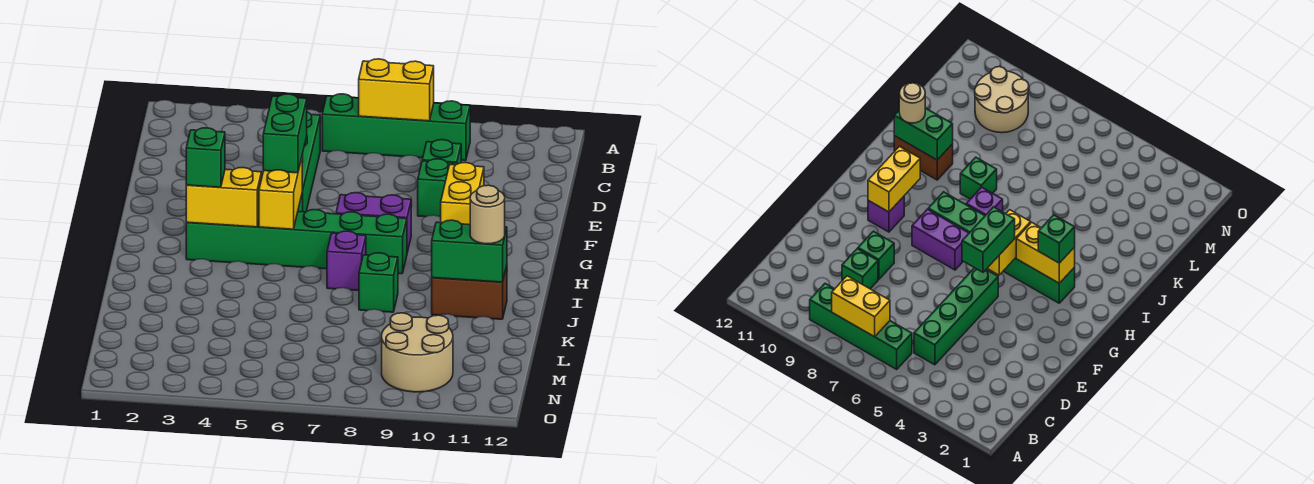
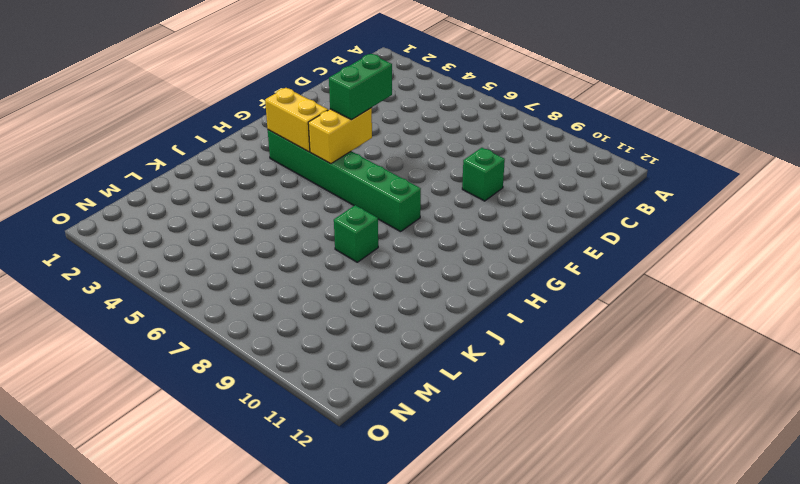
none -> green brick B6:B9 level 1
none -> green brick C5:F5 level 1
none -> green brick D9 level 1

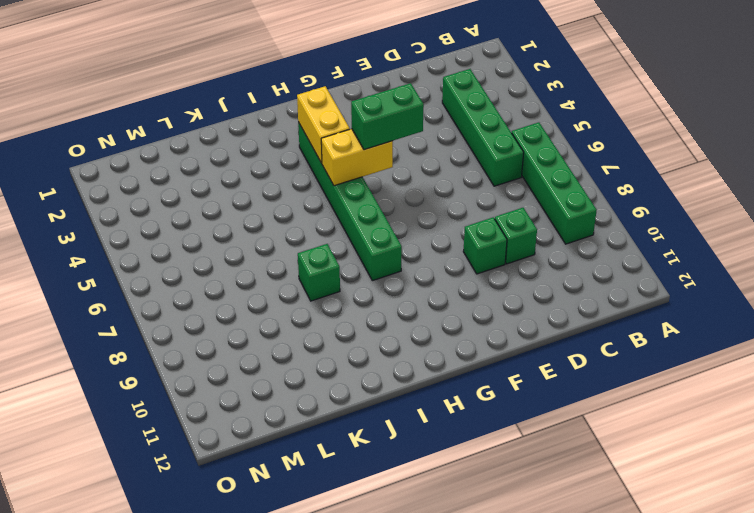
green brick C3:C6 level 1 -> green brick C5:F5 level 1
none -> purple brick G7:G8 level 1
none -> purple brick G10 level 1
none -> purple brick I7 level 1

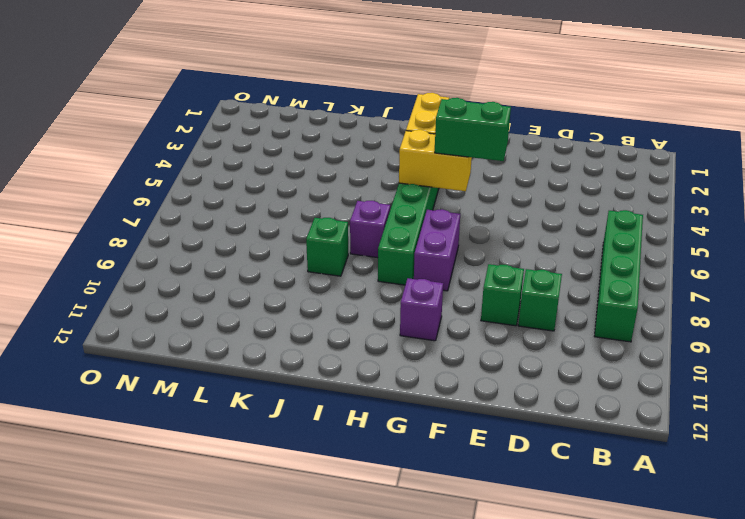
none -> green brick C5:F5 level 1
none -> brown brick J10:J11 level 1
none -> tan round brick M9:N10 level 1

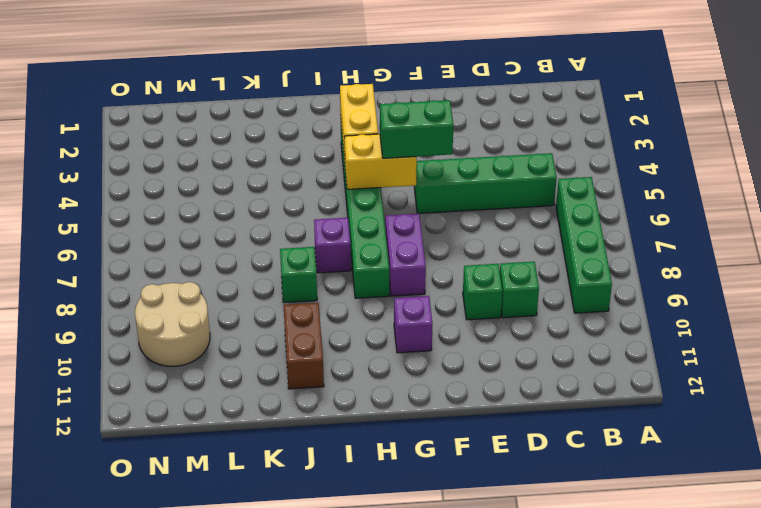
none -> yellow brick B7:B8 level 2
none -> yellow brick G10:H10 level 2
none -> green brick J10:J11 level 2

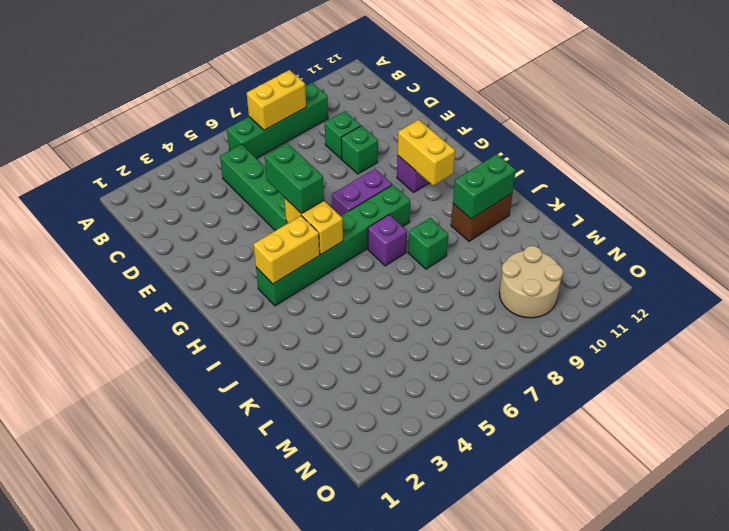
none -> green brick H3 level 3
none -> tan round brick J11 level 3

